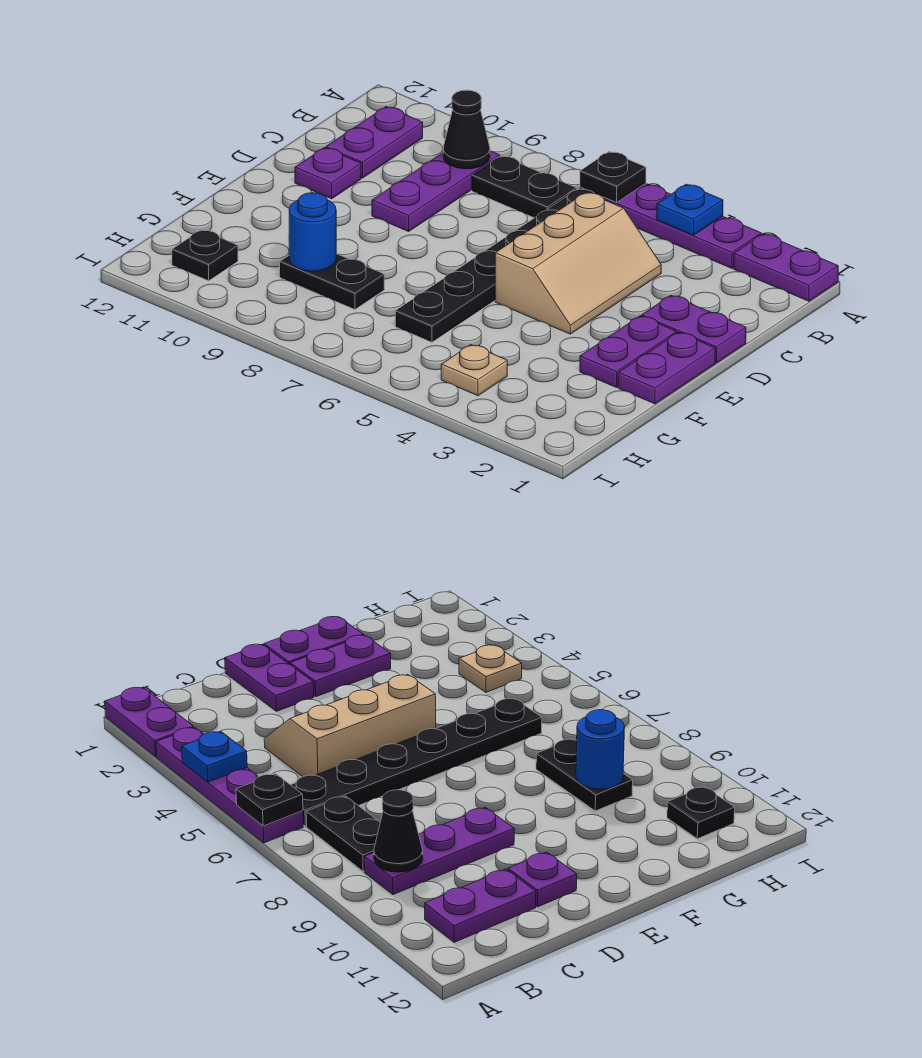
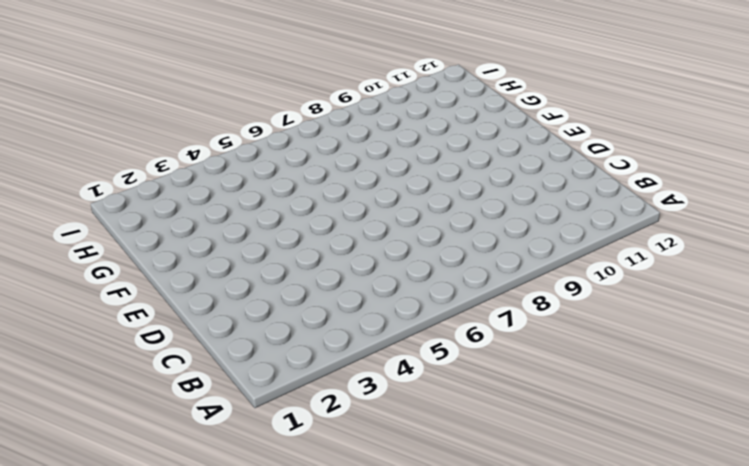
none -> purple plate A1:A2 level 1
none -> purple plate A3:A6 level 1
none -> black plate B6:G6 level 1

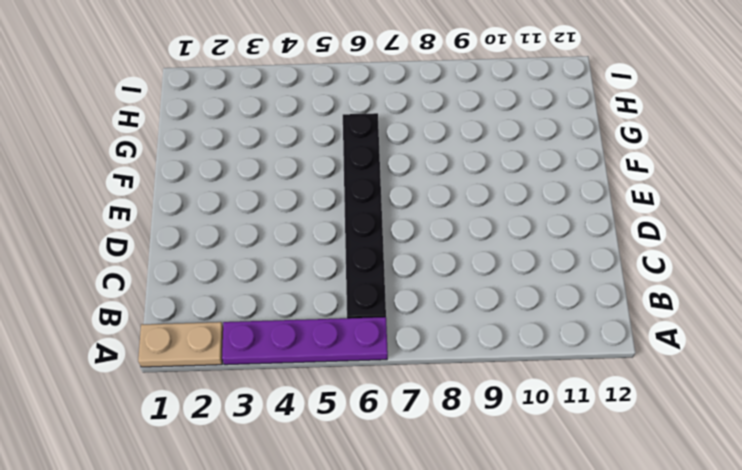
tan plate A1:A2 level 1 -> purple plate A1:A2 level 1
none -> black plate B7:B8 level 1
none -> purple plate B9:D9 level 1
none -> purple plate B11:C11 level 1

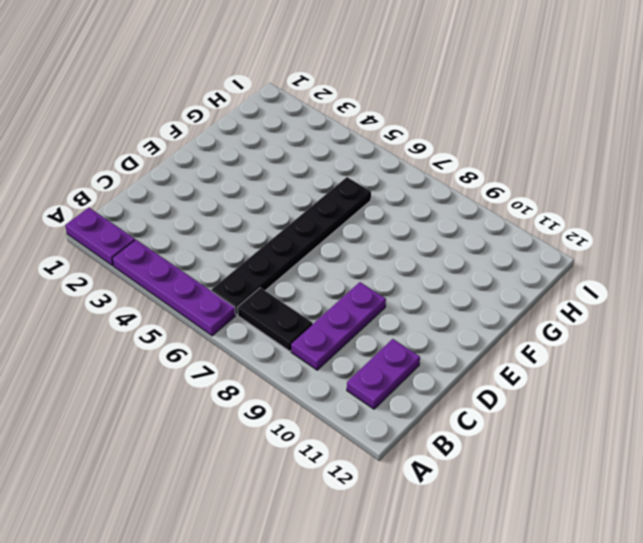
none -> tan slope C4:E5 level 1 top 5
none -> purple plate D1:D2 level 1
none -> purple plate D11 level 1

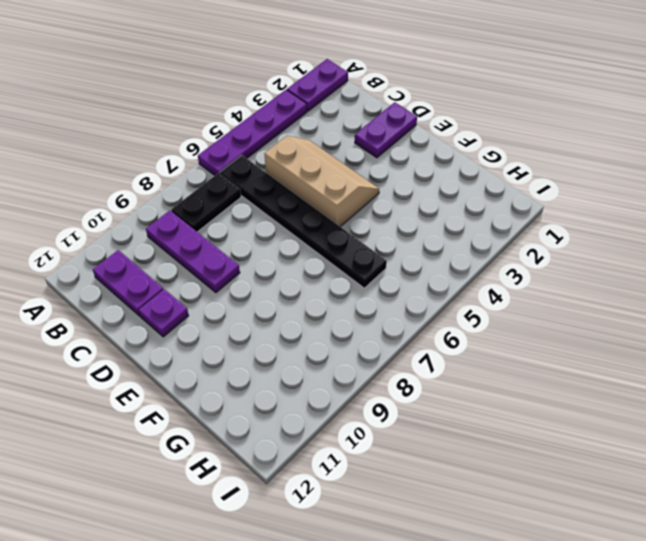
none -> purple plate E1:F1 level 1
none -> purple plate E2:F2 level 1
none -> black plate G8:G9 level 1

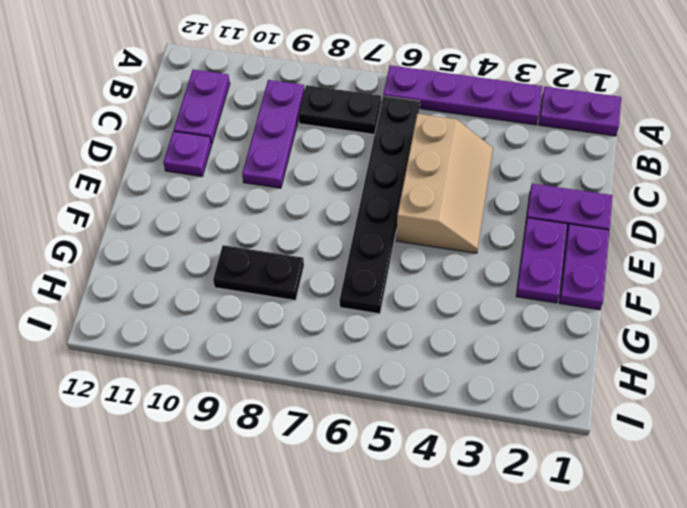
none -> tan plate H4 level 1
none -> black plate H11 level 1
none -> blue plate A4 level 2

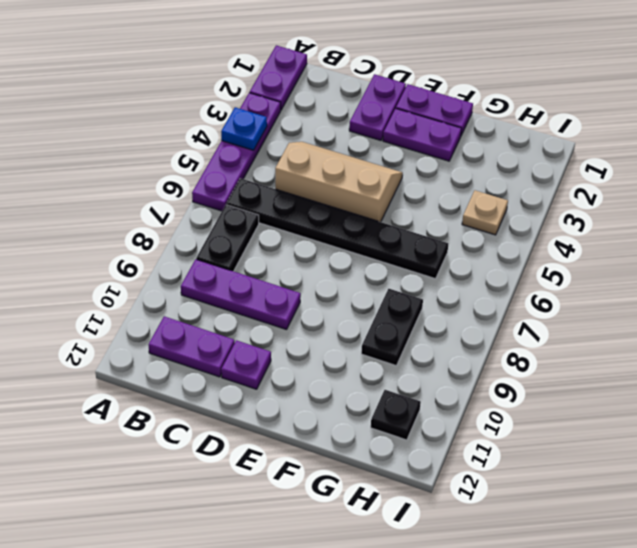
none -> black plate A6 level 2
none -> black cone B9 level 2
none -> blue round brick G9 level 2

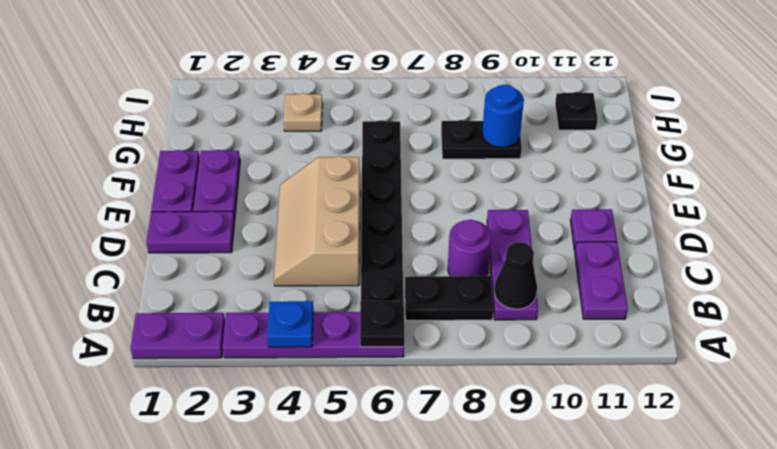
purple round brick C8 level 1 -> none

